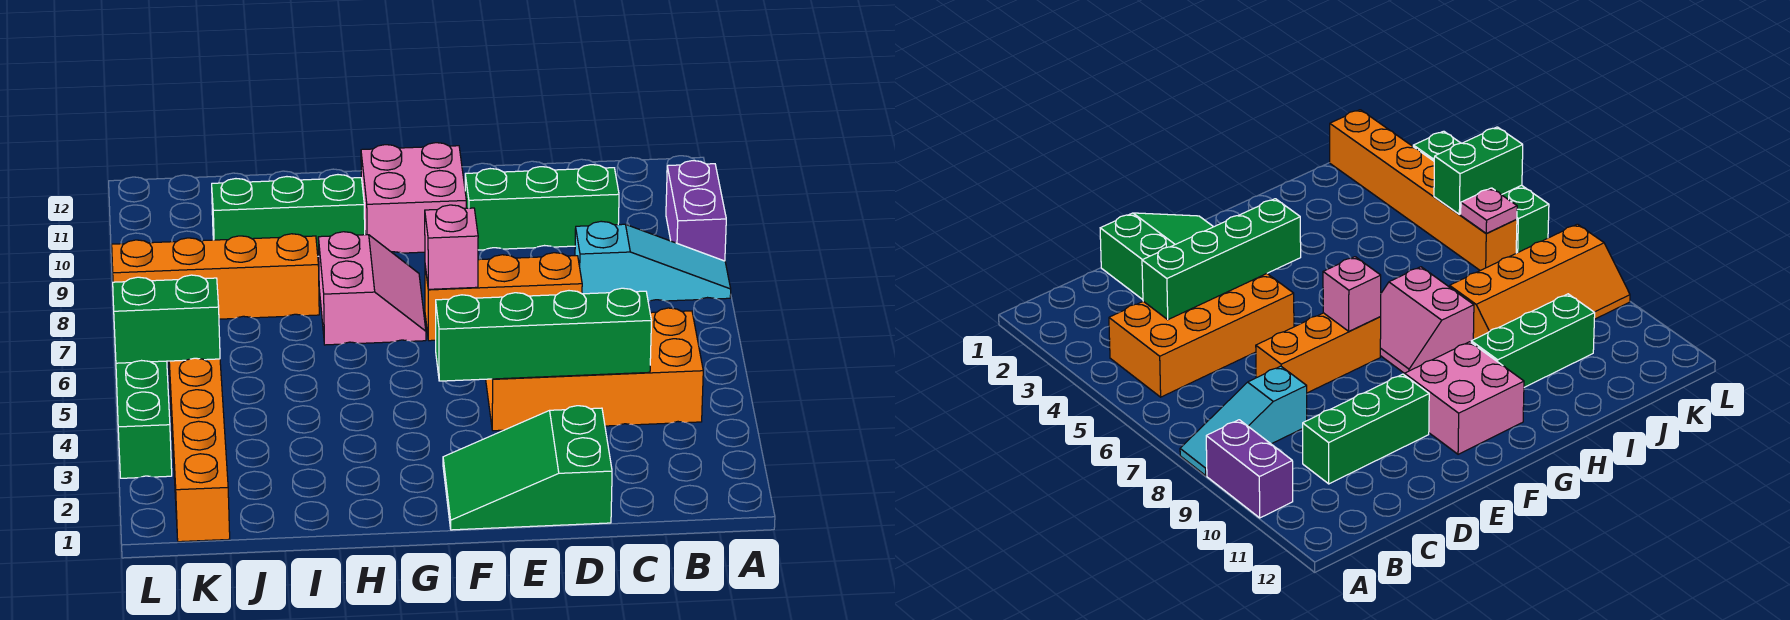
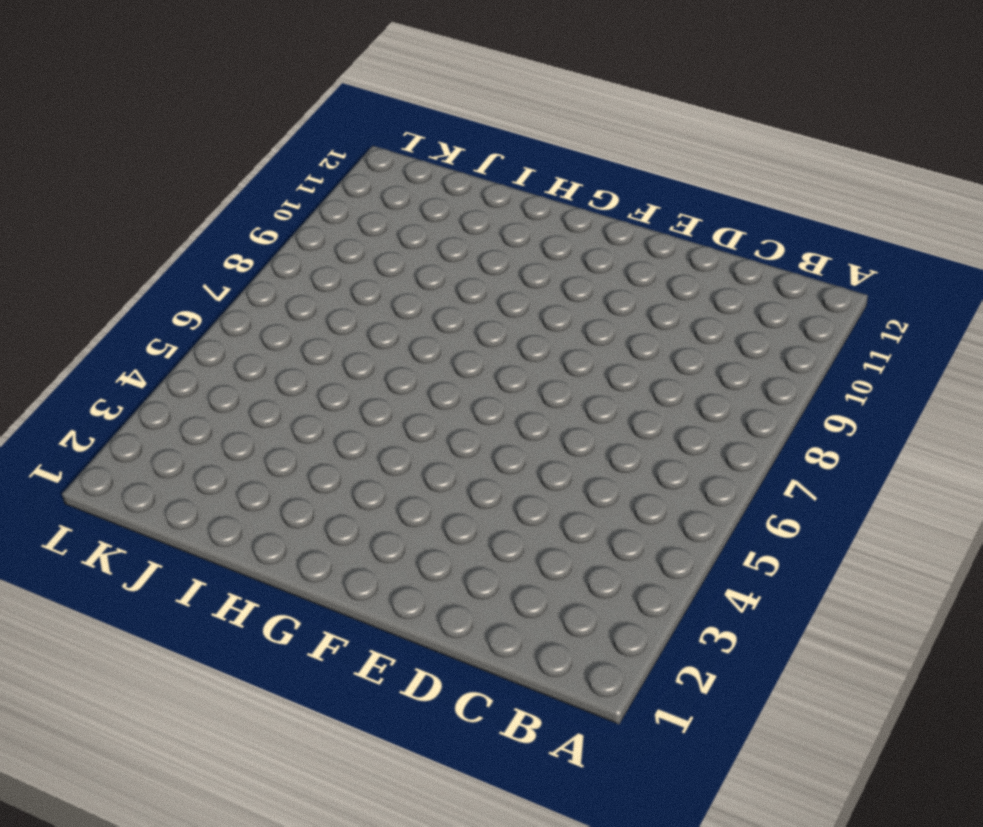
none -> cyan slope A8:C8 level 1 top C
none -> purple brick A9:A10 level 1
none -> orange brick B4:E5 level 1

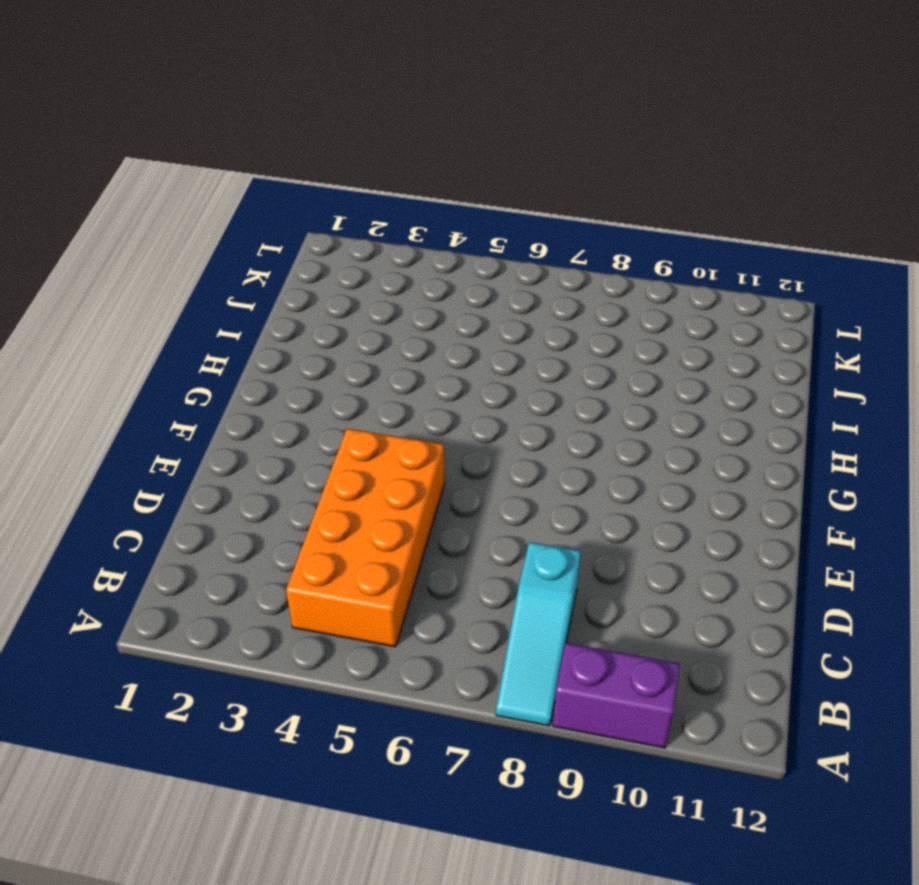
none -> green brick C10:E10 level 1
none -> green slope D1:F2 level 1 top D
none -> orange brick D7:F7 level 1

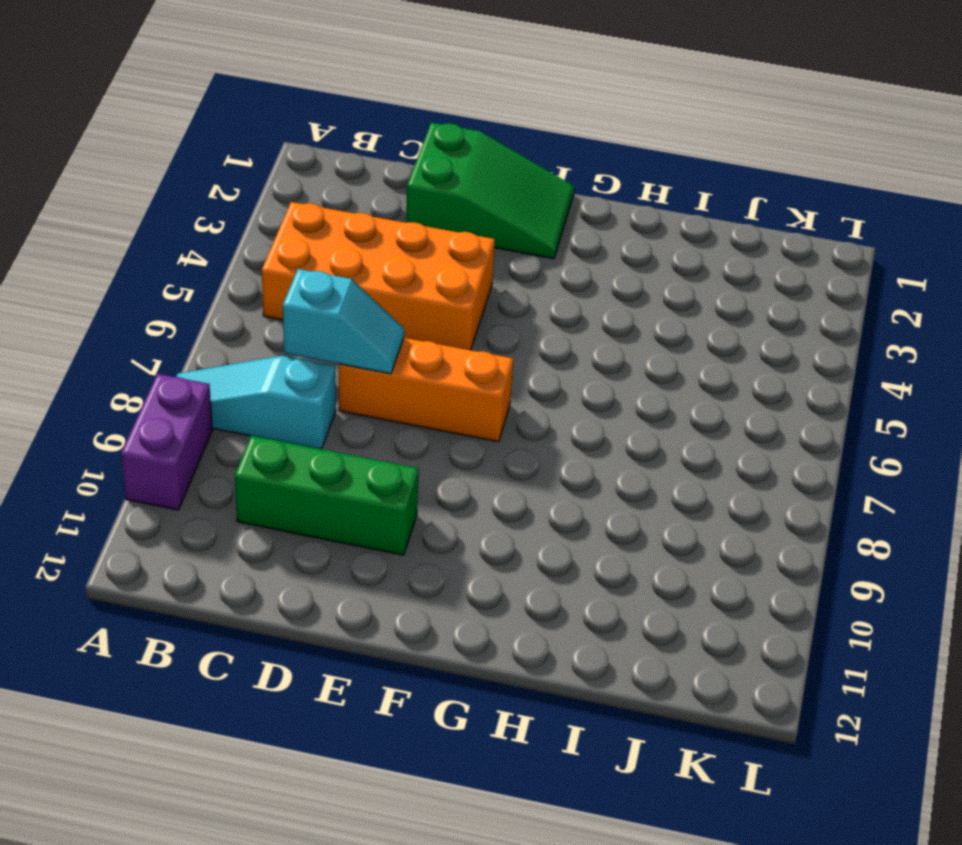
cyan slope C7:D7 level 2 top C -> none
none -> pink brick F10:G11 level 1
none -> pink slope G7:H8 level 1 top H
none -> green brick H10:J10 level 1

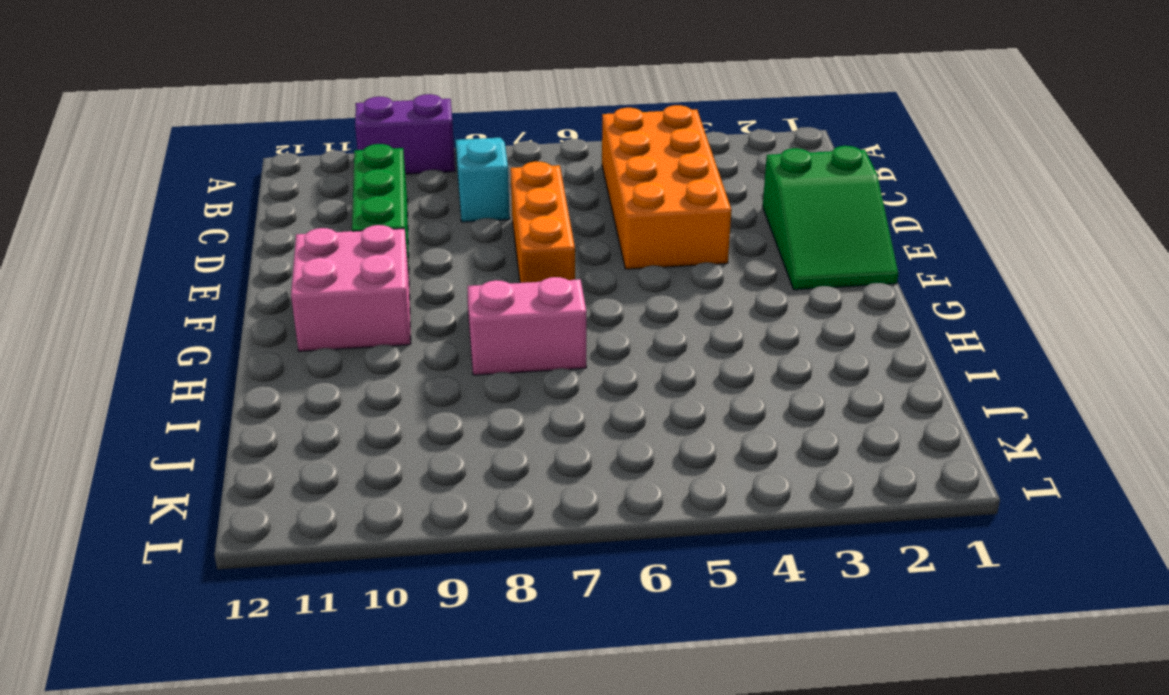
none -> green brick H10:J10 level 1
none -> orange slope I8:L9 level 1 top 8
none -> orange brick K1:K6 level 1

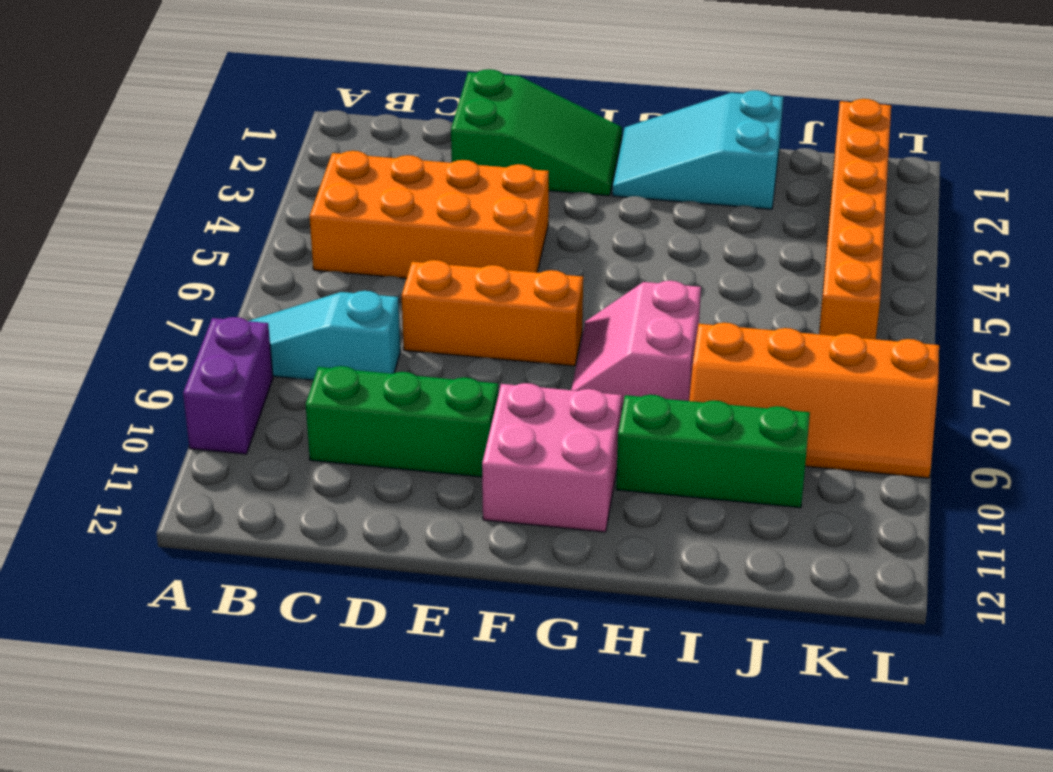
cyan slope G1:I2 level 1 top I -> none
none -> green brick L3:L6 level 1
none -> green brick C4:F4 level 2
none -> pink brick F7 level 2

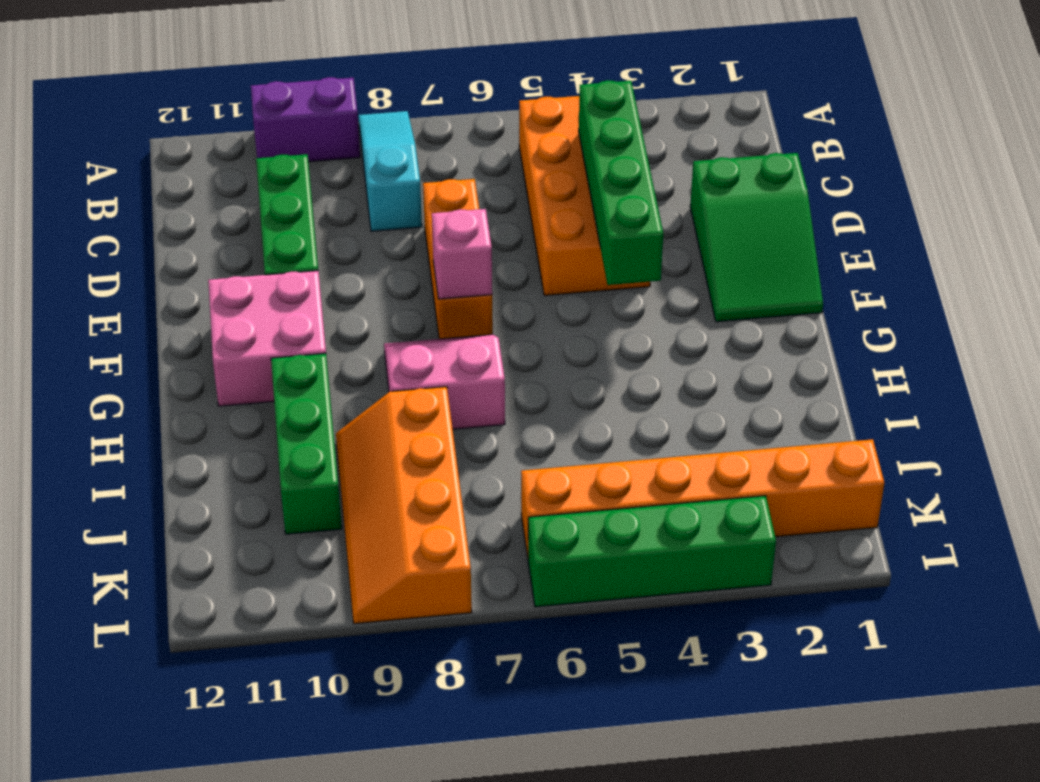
none -> green brick K5:L5 level 2
none -> pink plate K6 level 2

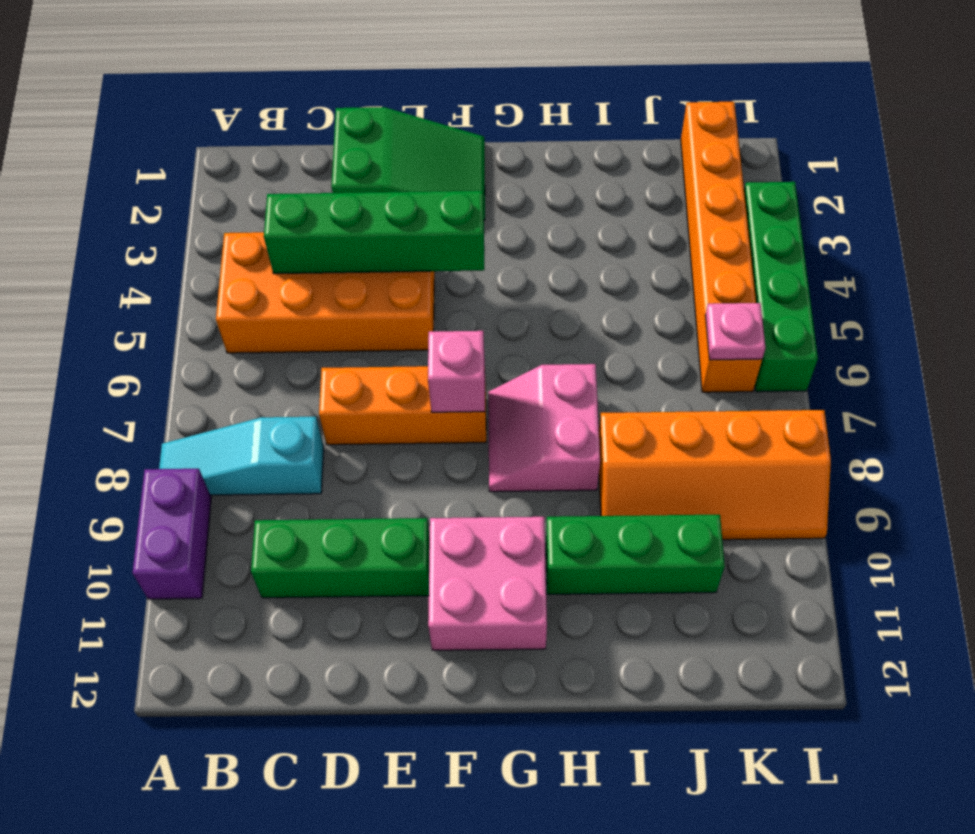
none -> green brick K5:L5 level 2

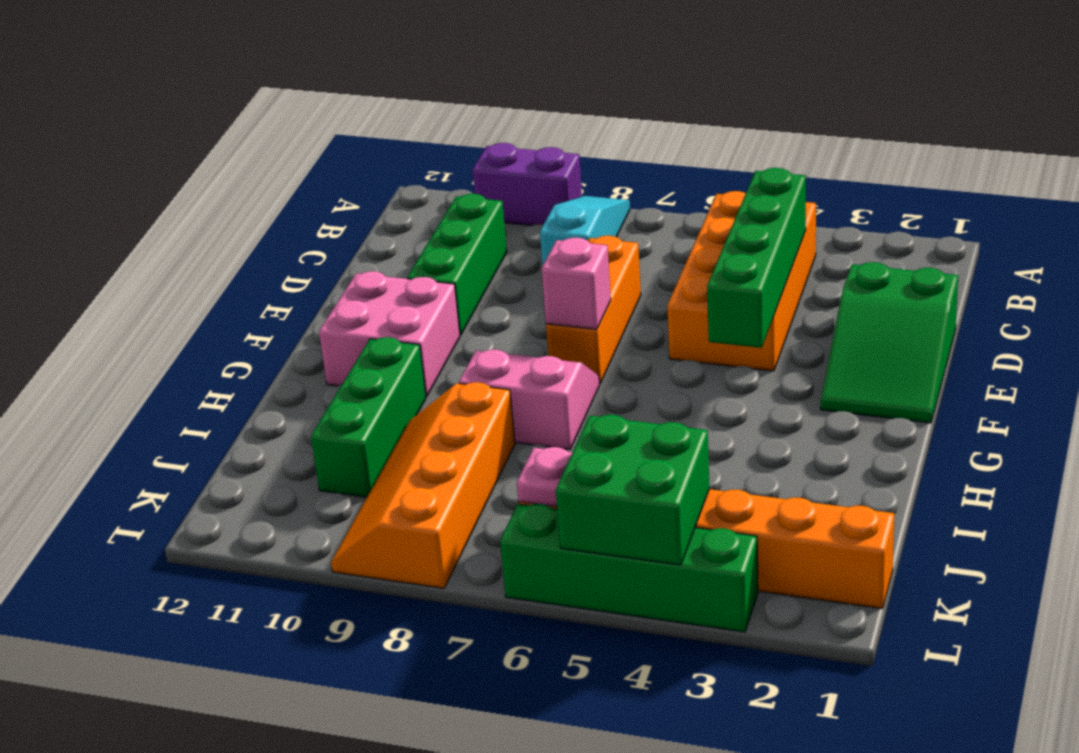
green brick K4:L5 level 2 -> green brick K5:L5 level 2

